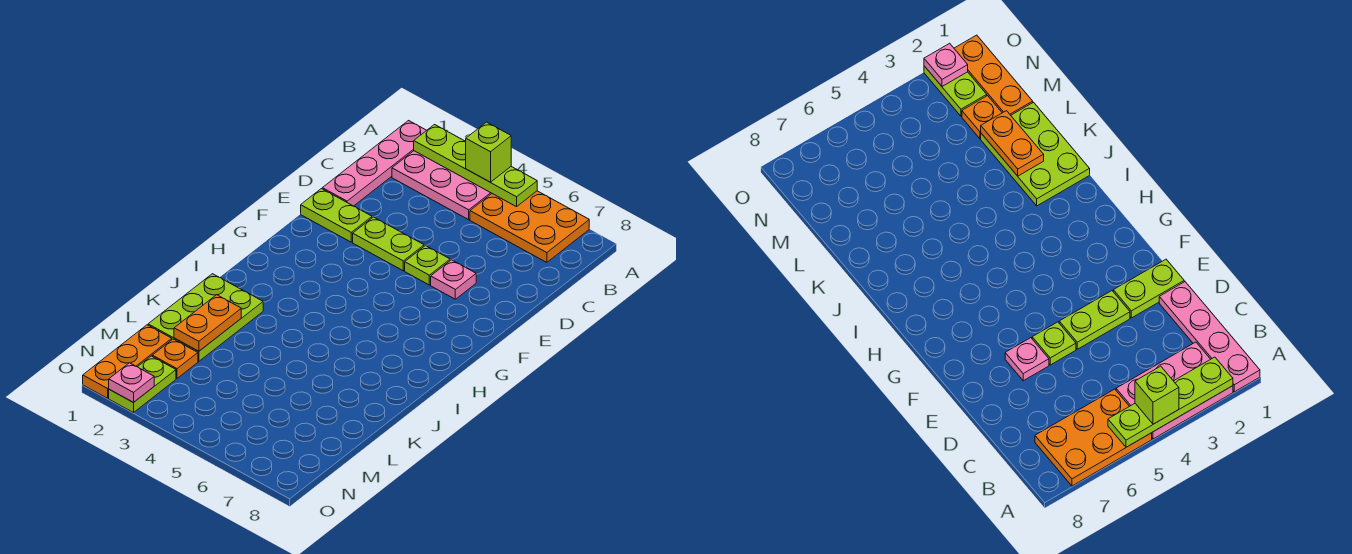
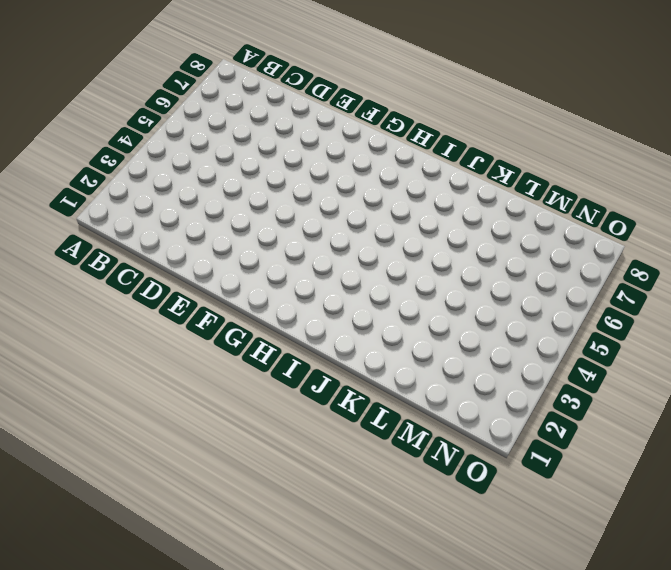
none -> pink plate A1:D1 level 1
none -> pink plate A2:B4 level 1
none -> orange plate A5:B7 level 1

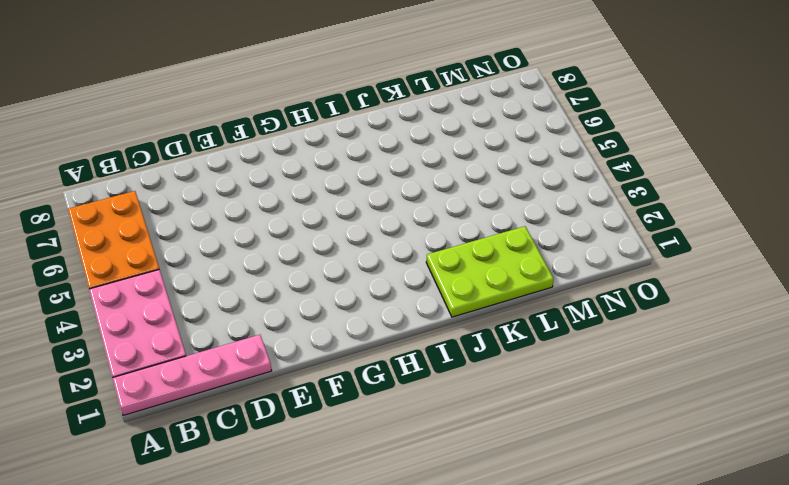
none -> lime plate E1:E2 level 1
none -> lime plate E3:E4 level 1
none -> lime plate E5 level 1

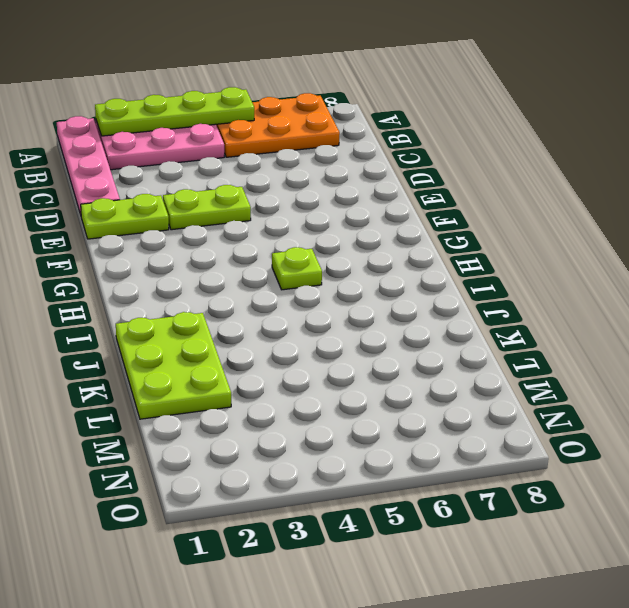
lime plate H5 level 1 -> lime plate E5 level 1
none -> pink plate E6 level 1
none -> orange plate M1:O1 level 1
none -> orange plate M2 level 1

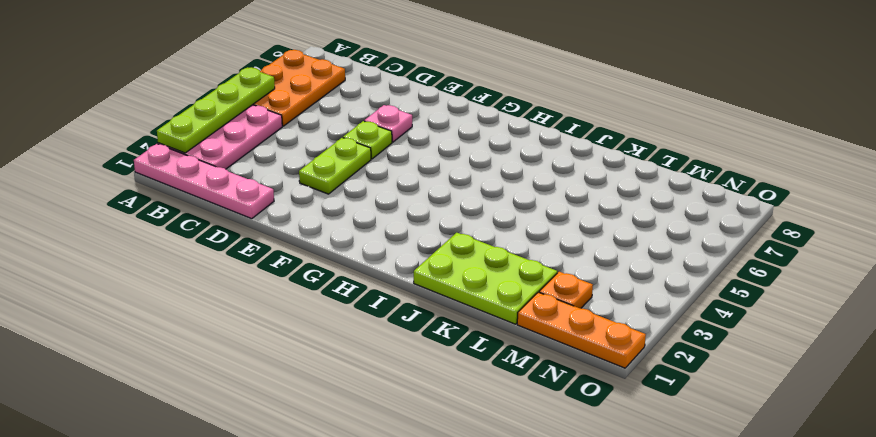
none -> lime plate E1:E2 level 1
none -> lime plate N2:O2 level 1
none -> orange plate K2:L2 level 2

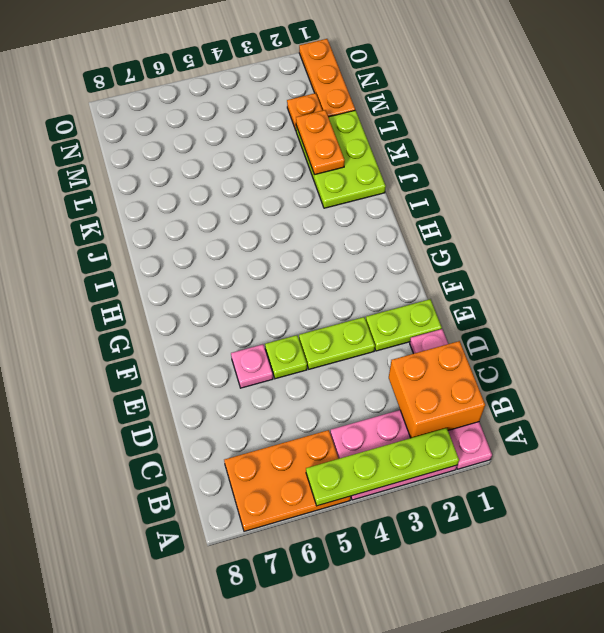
orange brick B1:C2 level 2 -> none
none -> lime plate N2:O2 level 1
none -> pink plate O2 level 2
none -> lime brick A4 level 3

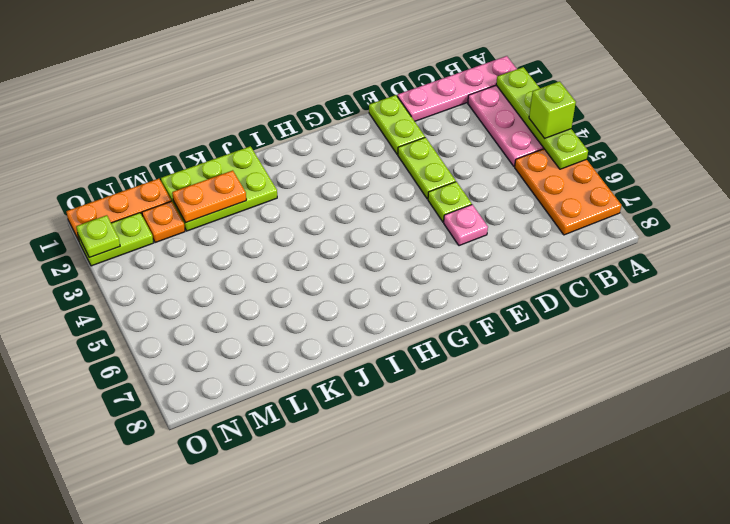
lime plate O2 level 2 -> pink plate O2 level 2

